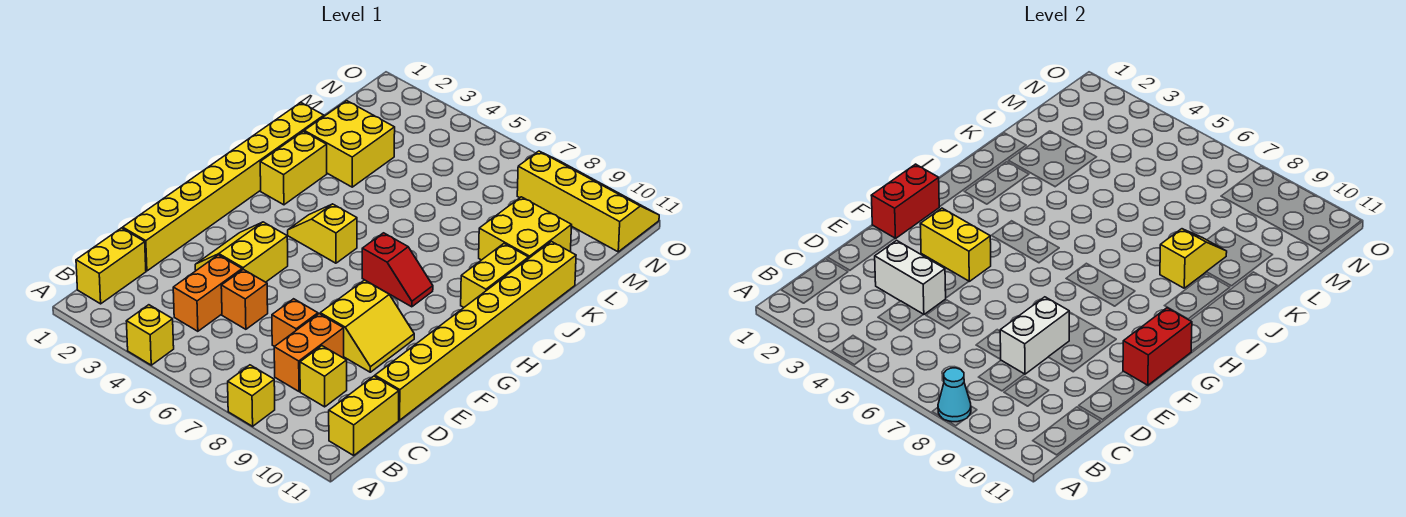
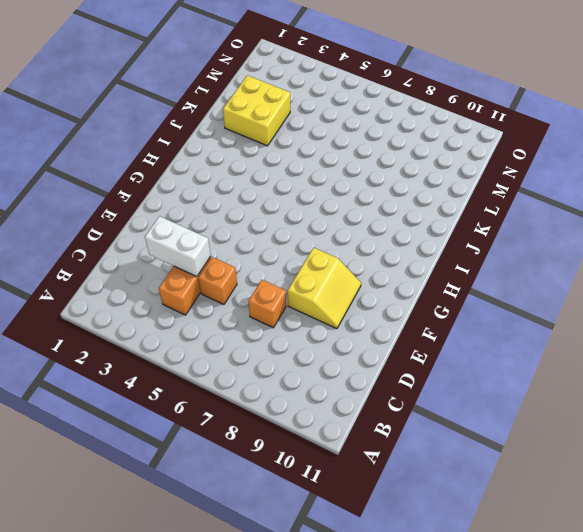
none -> yellow brick A4 level 1
none -> yellow brick A8 level 1
none -> yellow brick B1:C1 level 1

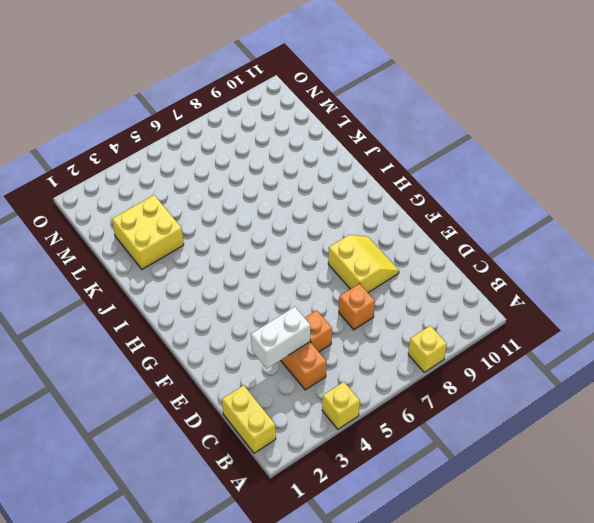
none -> yellow brick B11:C11 level 1
none -> orange brick C8:D8 level 1
none -> yellow brick C9 level 1

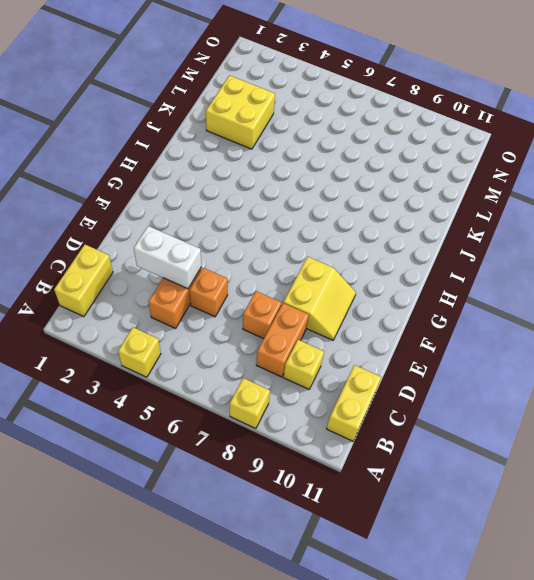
none -> yellow brick D1:K1 level 1
none -> yellow brick D11:K11 level 1
none -> yellow slope E3:F4 level 1 top 4

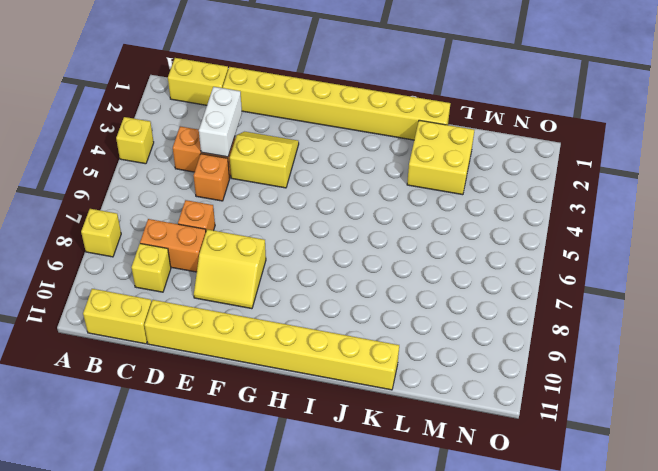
none -> yellow slope H4:H5 level 1 top 5
none -> red slope H7:H8 level 1 top 7
none -> yellow brick I2:J2 level 1

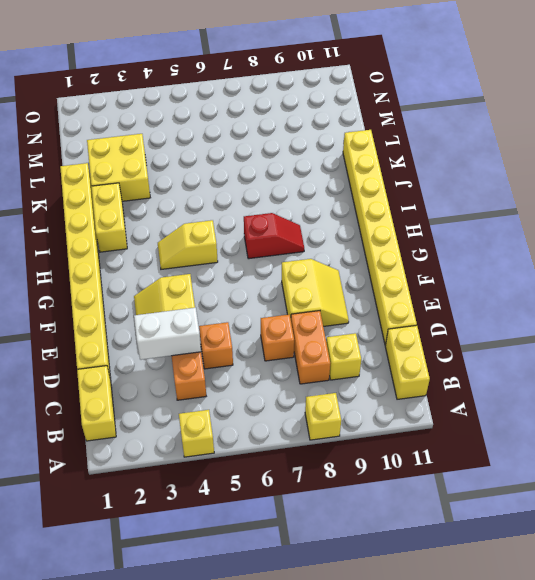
none -> yellow brick I10:J10 level 1
none -> yellow brick K9:L10 level 1
none -> yellow slope N8:O11 level 1 top N

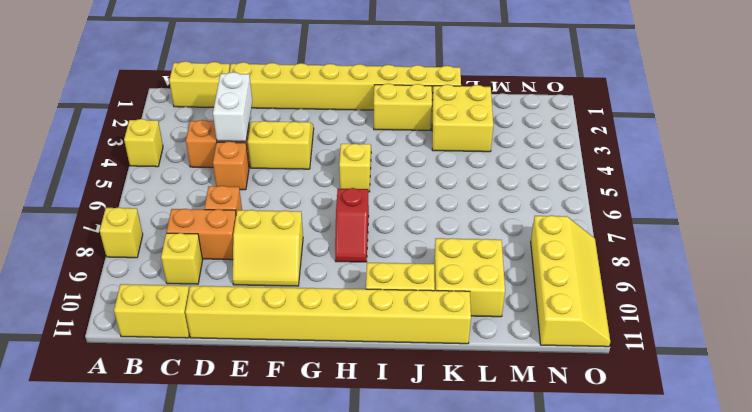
none -> cyan cone A8 level 2
none -> white brick D8:E8 level 2
none -> red brick F1:G1 level 2

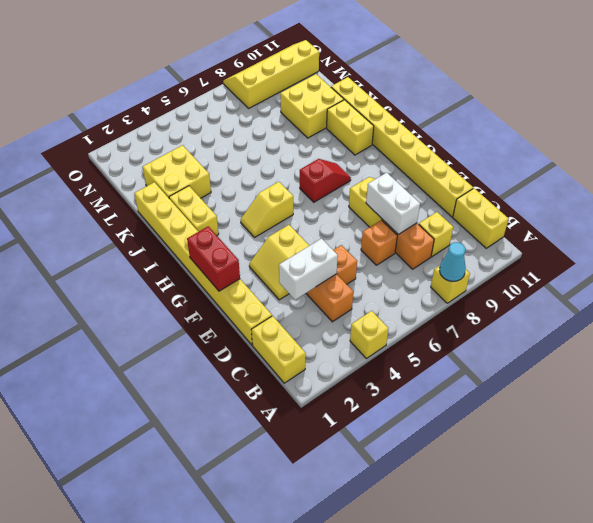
none -> yellow brick F3:F4 level 2
none -> red brick F11:G11 level 2
none -> yellow slope J9:K9 level 2 top J

